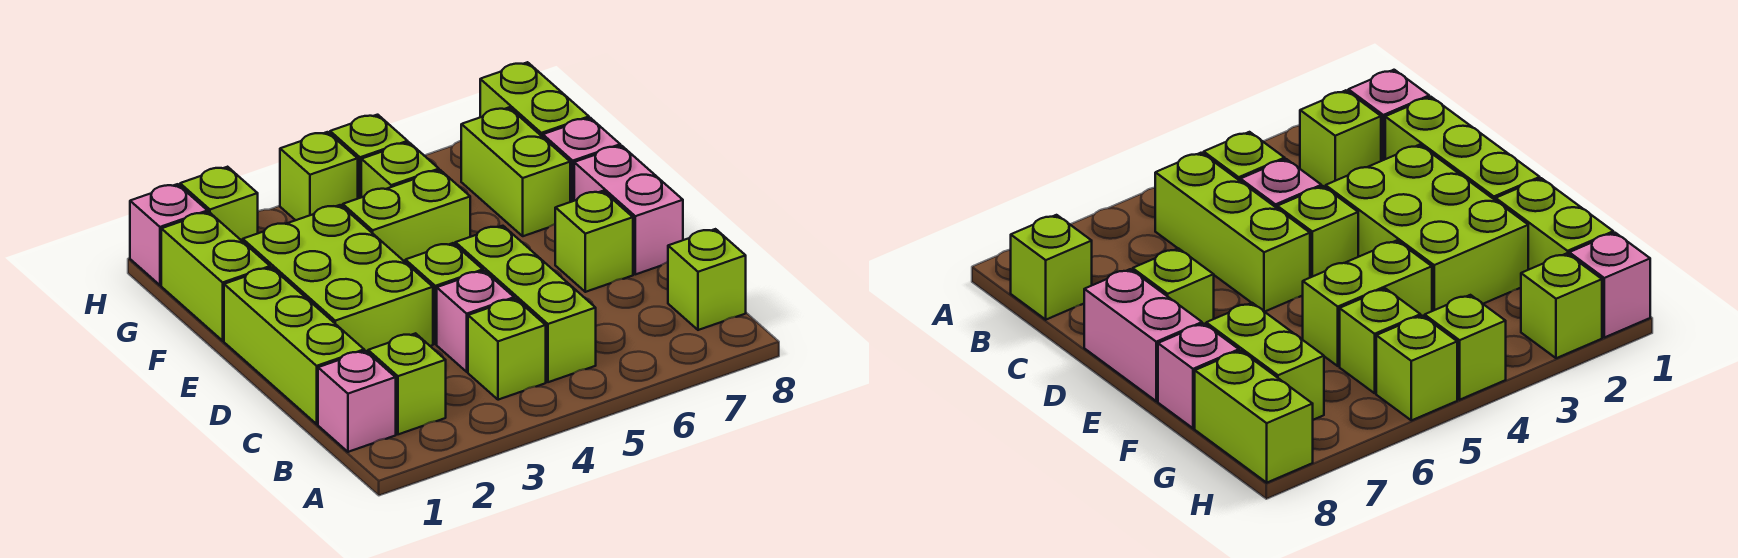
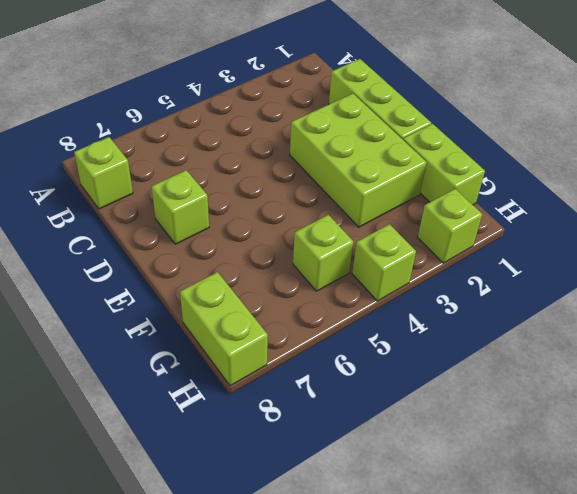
none -> pink brick B1 level 1
none -> lime brick B2 level 1
none -> lime brick B4 level 1

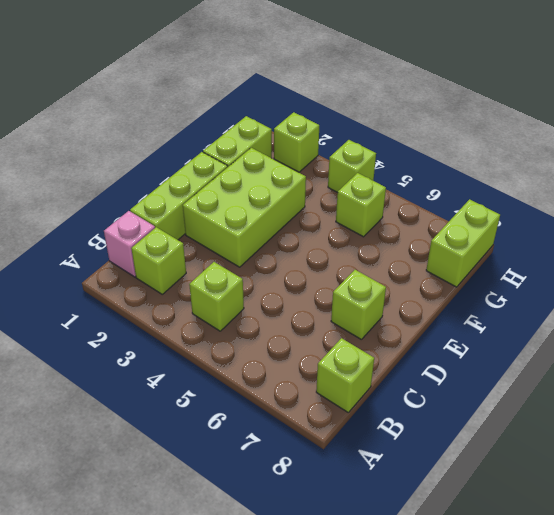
none -> lime brick B5:D5 level 1
none -> pink brick C4 level 1
none -> lime brick D4 level 1

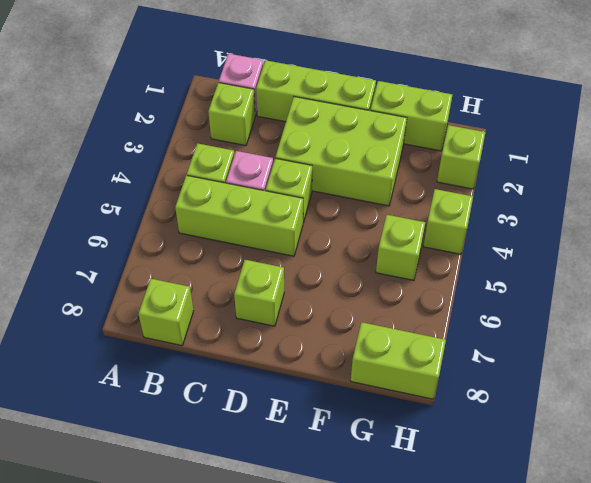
none -> pink brick D8:E8 level 1
none -> lime brick F4:F5 level 1
none -> lime brick F7:G7 level 1

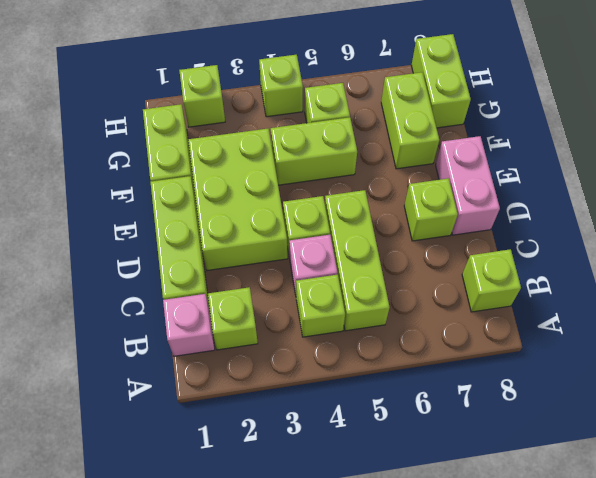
none -> pink brick F8 level 1
none -> pink brick H1 level 1
none -> lime brick H5 level 1

